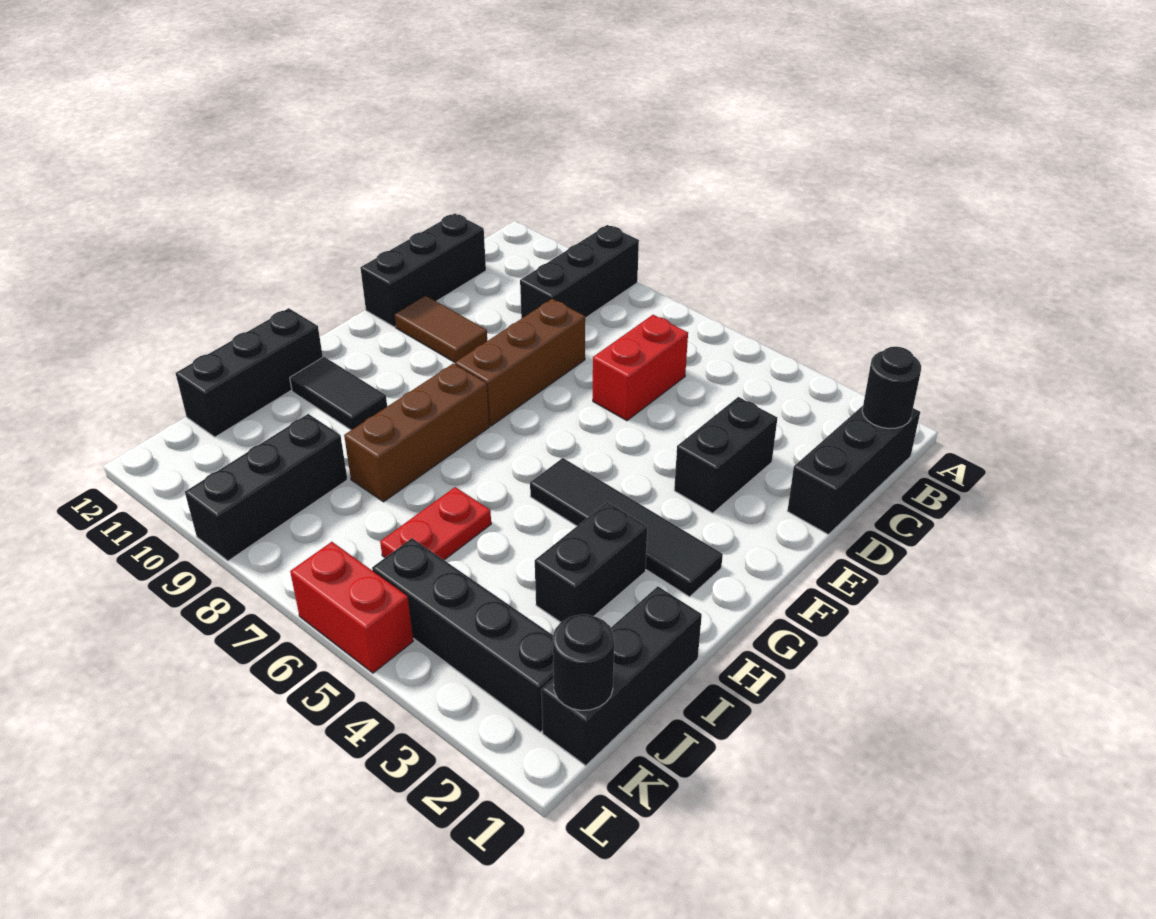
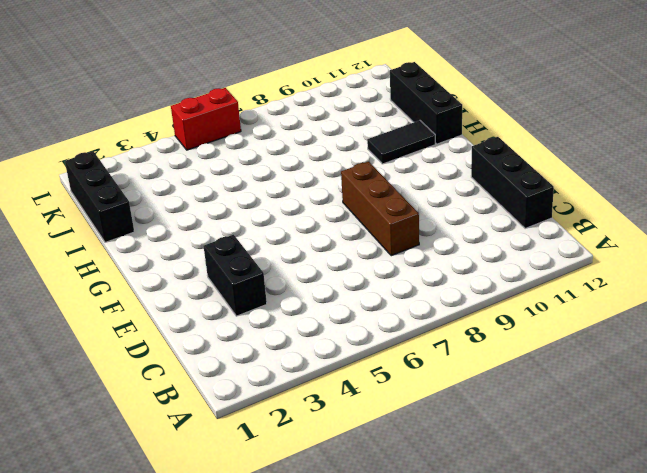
none -> black brick A9:C9 level 1
none -> black brick B1:D1 level 1
none -> red brick C6:D6 level 1

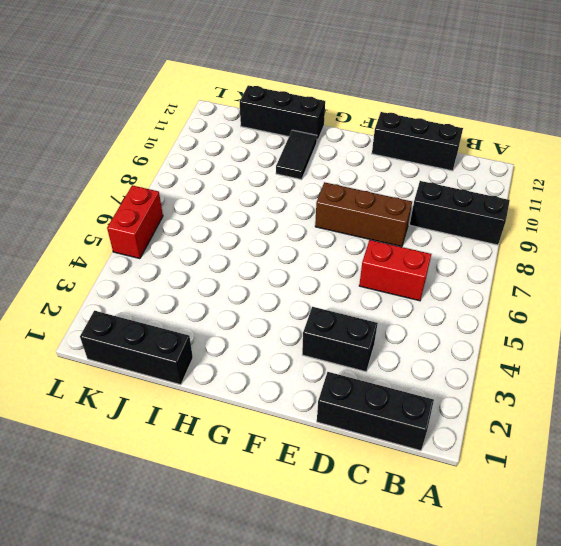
none -> brown tile E10:E11 level 1
none -> black tile G2:G5 level 1
none -> brown brick G8:I8 level 1

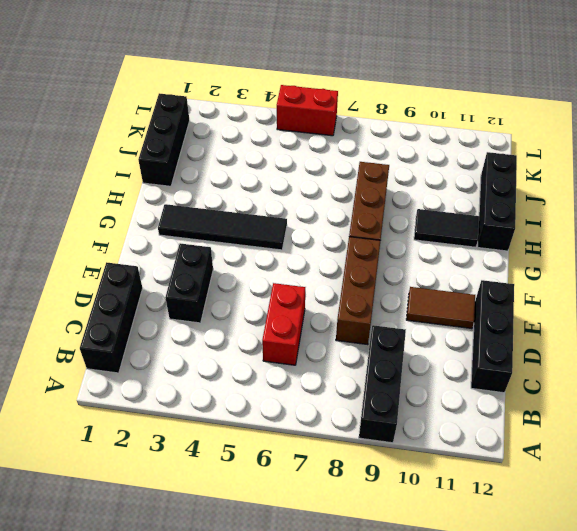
none -> black brick H3:I3 level 1
none -> red plate I6:J6 level 1
none -> black brick J9:L9 level 1

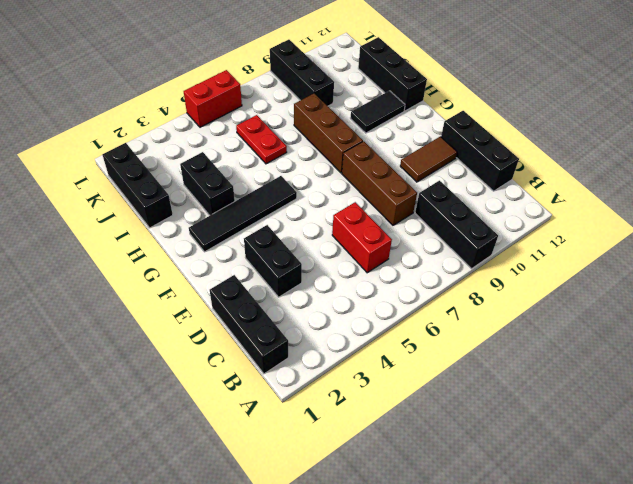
none -> black brick K2:K5 level 1
none -> black round brick B1 level 2
none -> black round brick K1 level 2

